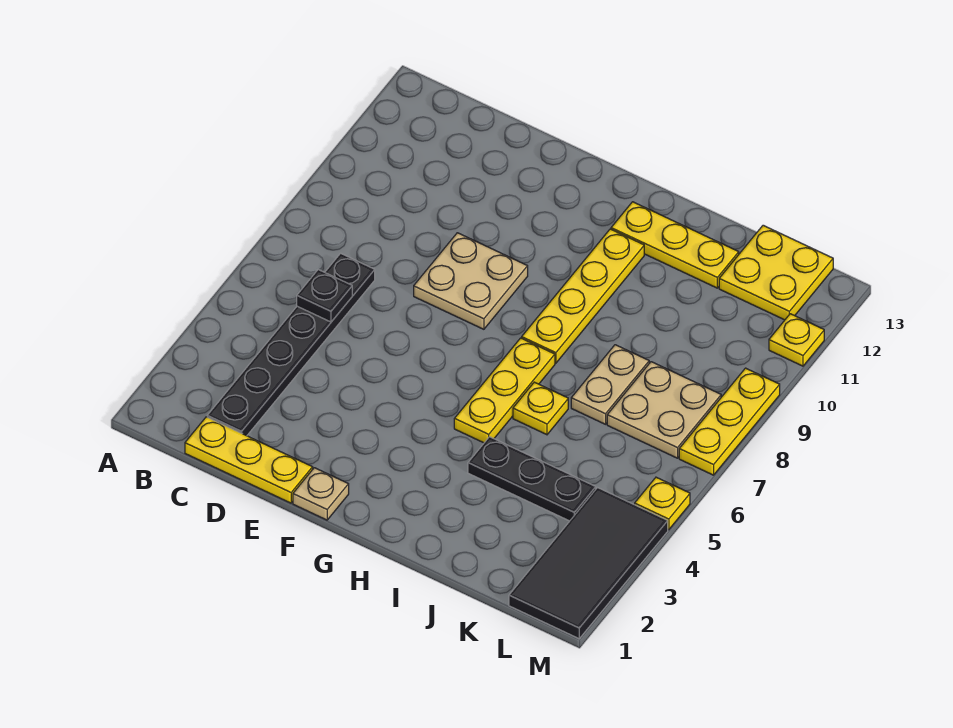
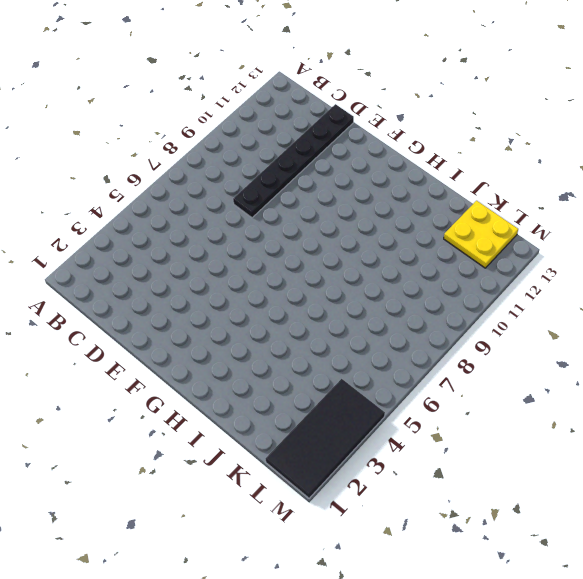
black plate D8:D13 level 1 -> black plate C2:C7 level 1
none -> yellow plate C1:E1 level 1
none -> tan plate E8:F9 level 1
none -> tan plate F1 level 1

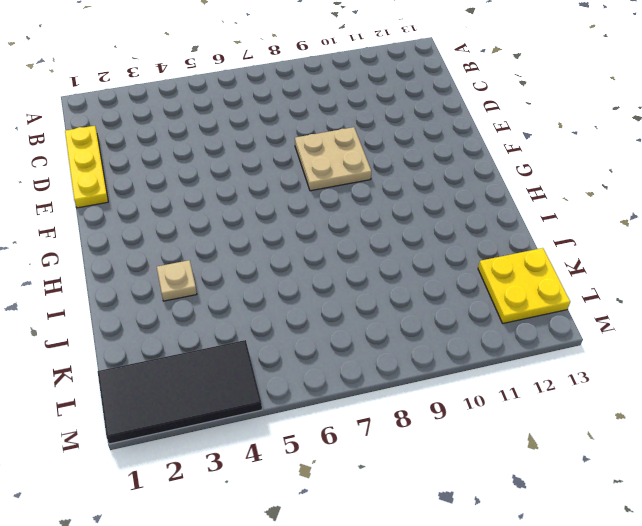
tan plate I3 level 1 -> tan plate F1 level 1
none -> black plate C2:C7 level 1
none -> yellow plate H5:H7 level 1
none -> yellow plate H8:H11 level 1

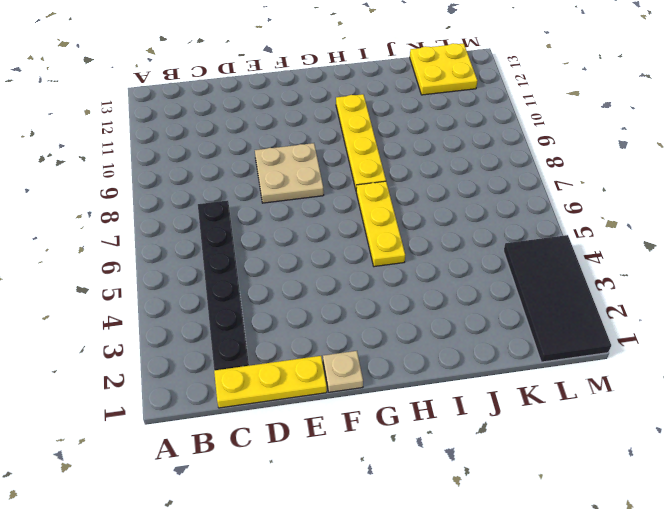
none -> yellow plate H12:J12 level 1
none -> black plate I4:K4 level 1
none -> yellow plate I6 level 1

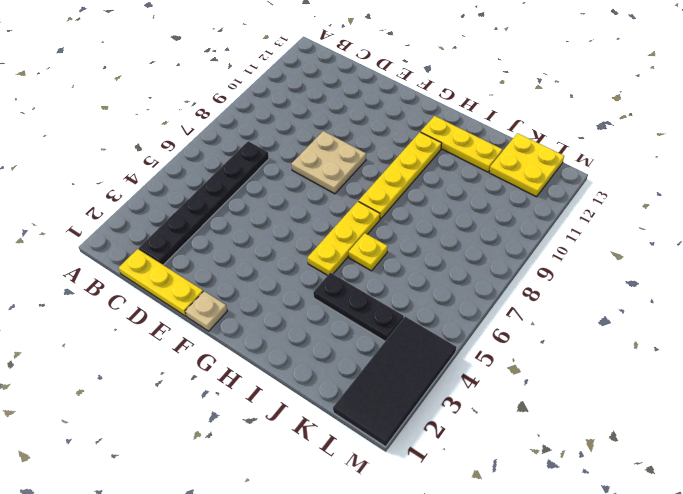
none -> tan plate J7:J8 level 1
none -> tan plate K7:L8 level 1
none -> yellow plate M5 level 1

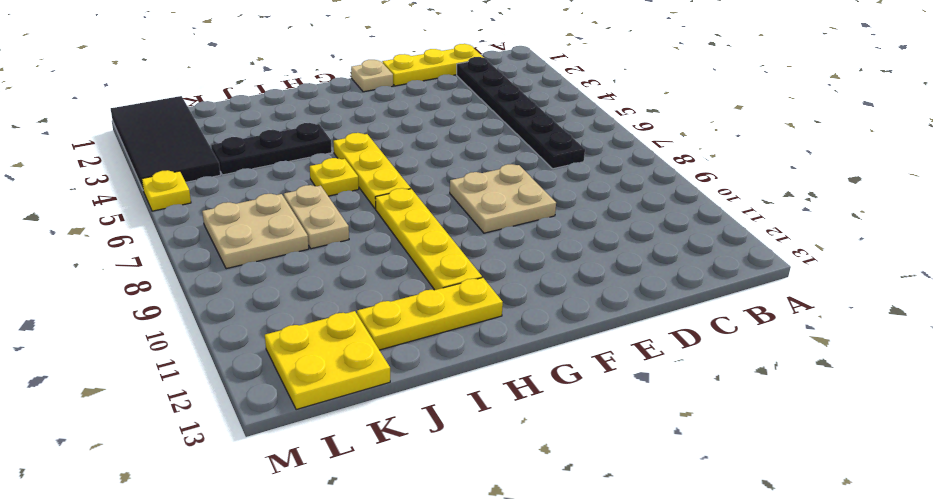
none -> yellow plate M7:M9 level 1
none -> yellow plate M11 level 1
none -> black plate C6 level 2

